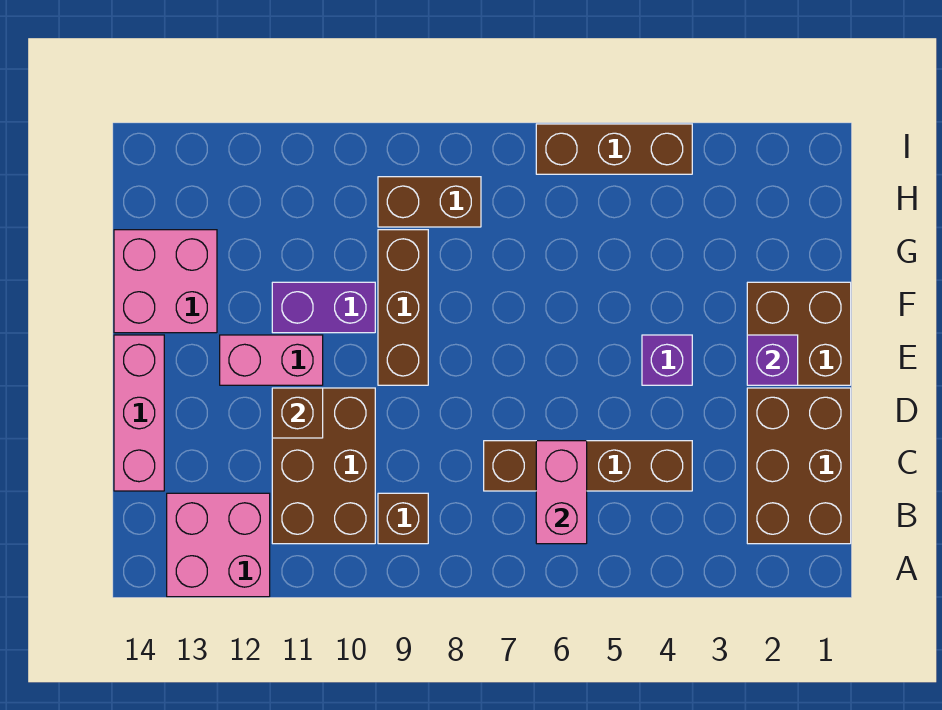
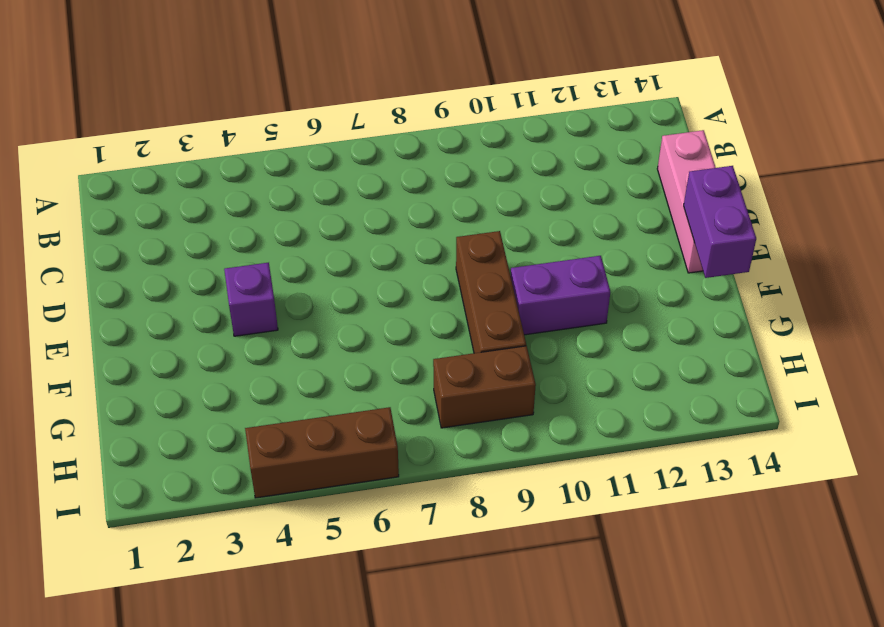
purple brick E14:F14 level 2 -> none
none -> pink brick A12:B13 level 1
none -> brown brick B1:D2 level 1
none -> brown brick B9 level 1

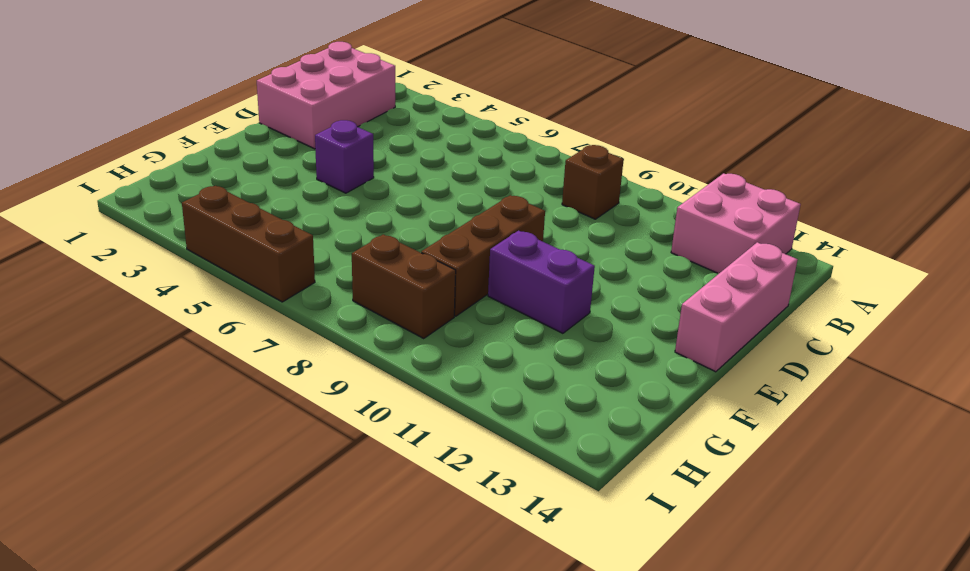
pink brick B1:D2 level 1 -> brown brick B1:D2 level 1
none -> brown brick B10:D11 level 1
none -> brown brick C4:C7 level 1
none -> brown brick E1:F2 level 1

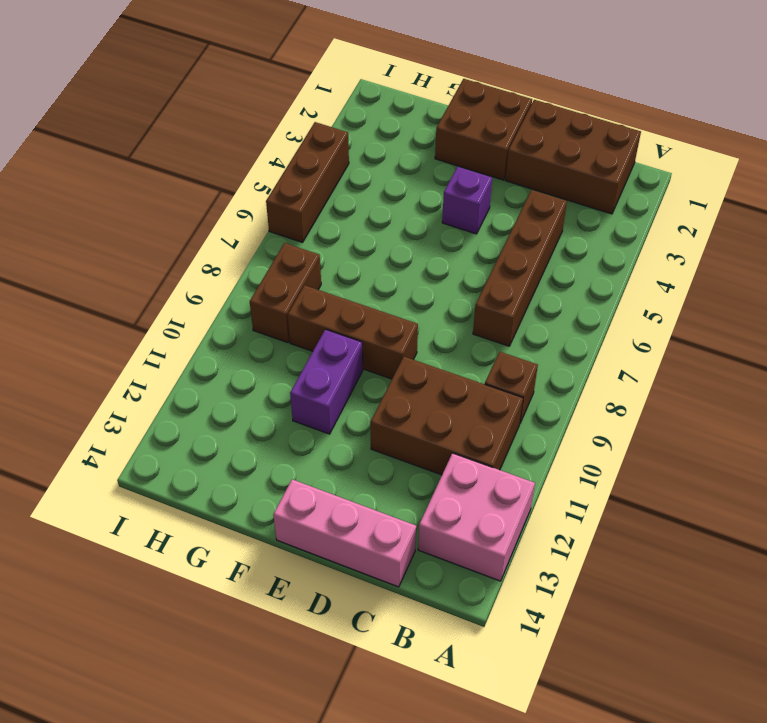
none -> pink brick E11:E12 level 1
none -> pink brick F13:G14 level 1
none -> pink brick B6:C6 level 2

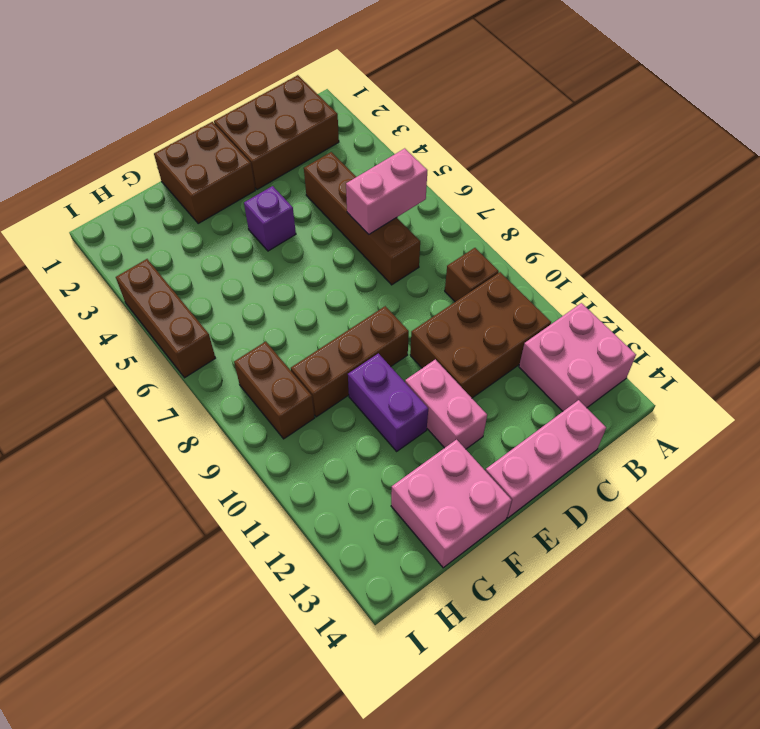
none -> brown brick D11 level 2
none -> purple brick E2 level 2

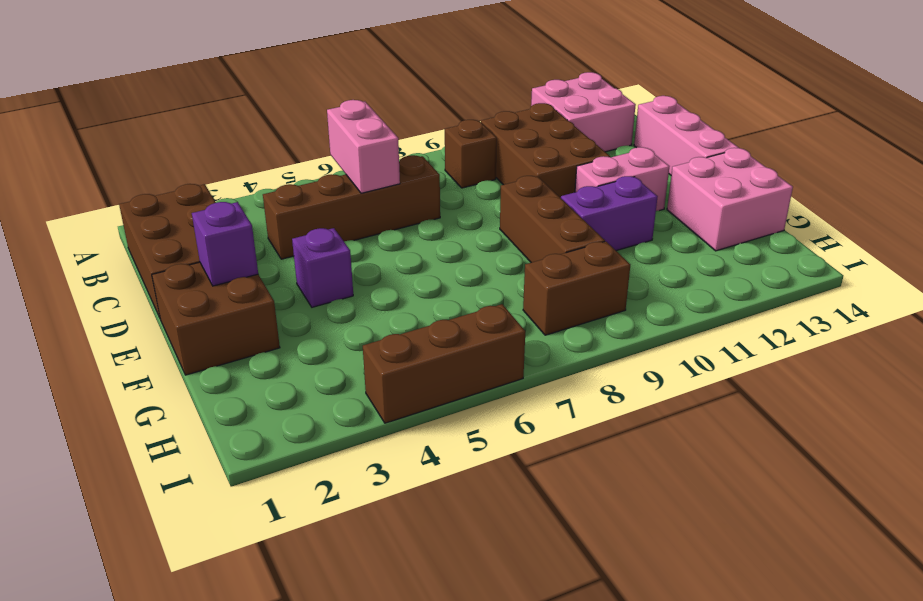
none -> brown brick D11 level 2

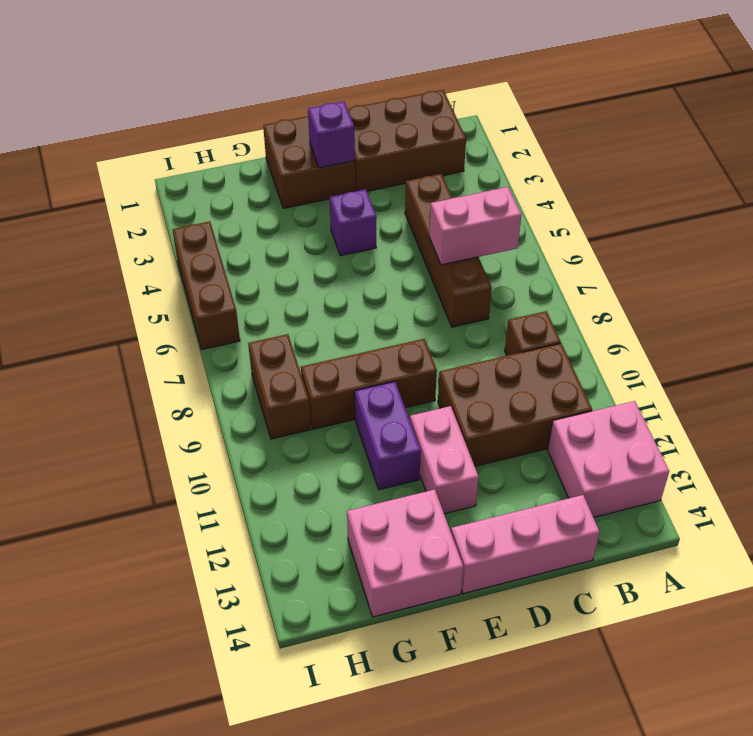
none -> brown brick D11 level 2

